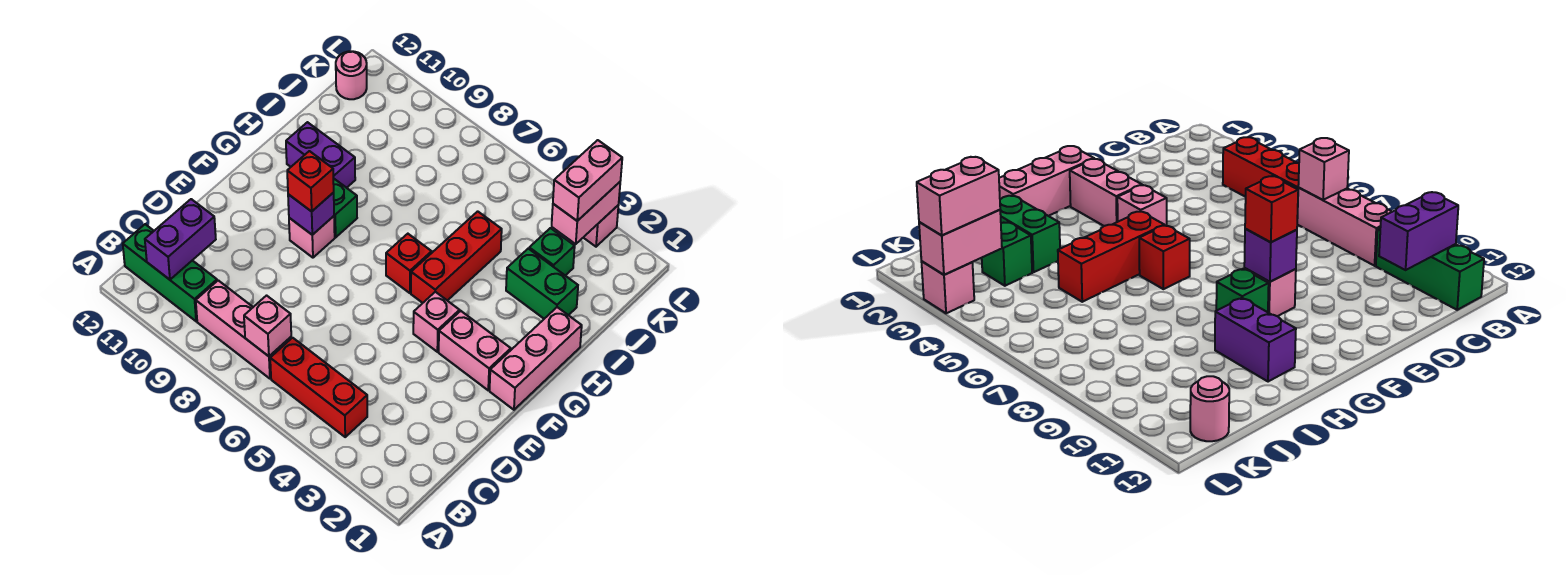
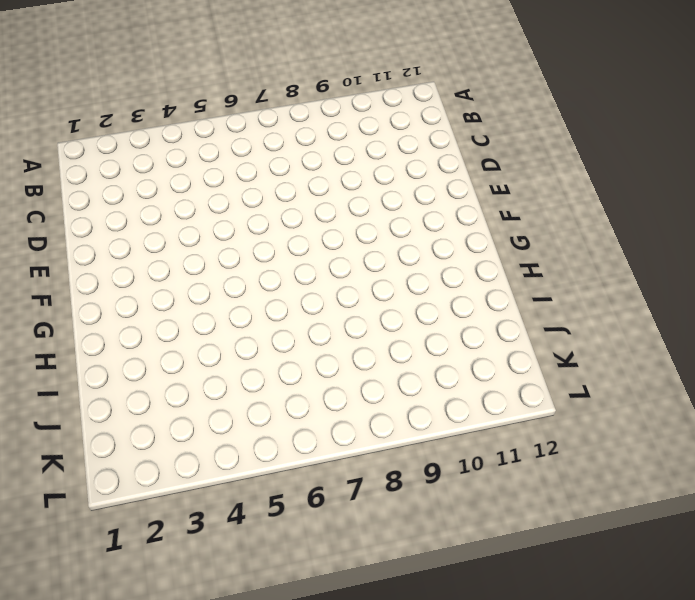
none -> red brick B4:B6 level 1
none -> pink brick B7:B9 level 1
none -> green brick B10:B12 level 1

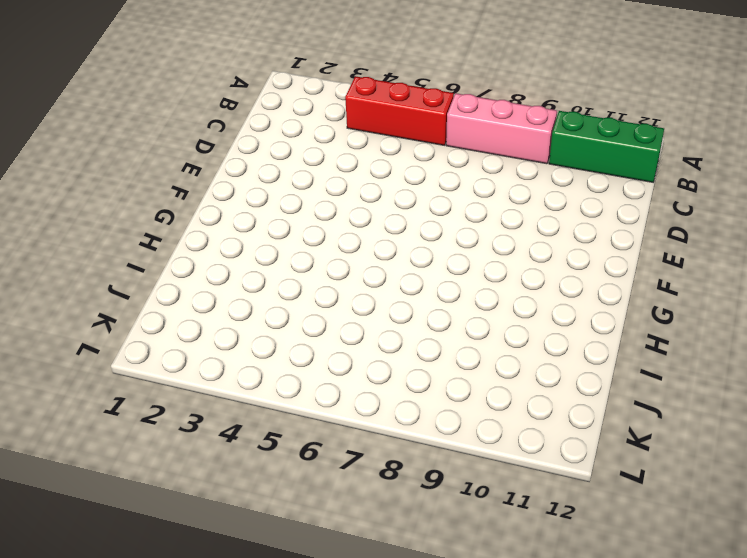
none -> pink brick F1:H1 level 1
none -> pink brick F2:F3 level 1
none -> pink brick F4 level 1

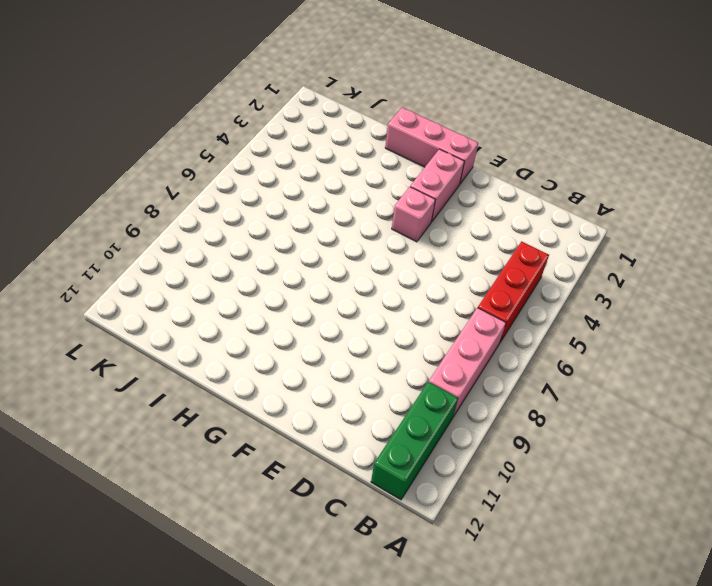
none -> pink brick F9 level 1
none -> red brick G5:I5 level 1
none -> red brick G6 level 1

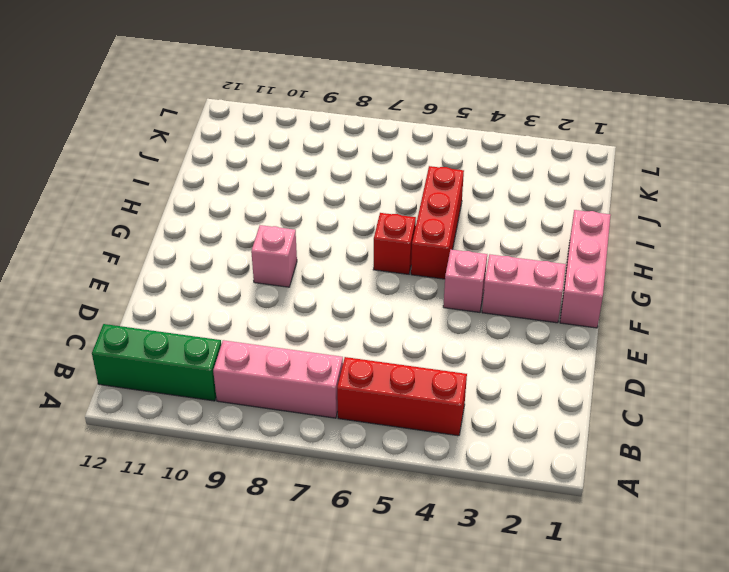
none -> green brick G9 level 1
none -> purple brick H10:H11 level 1
none -> green brick I2:I3 level 1

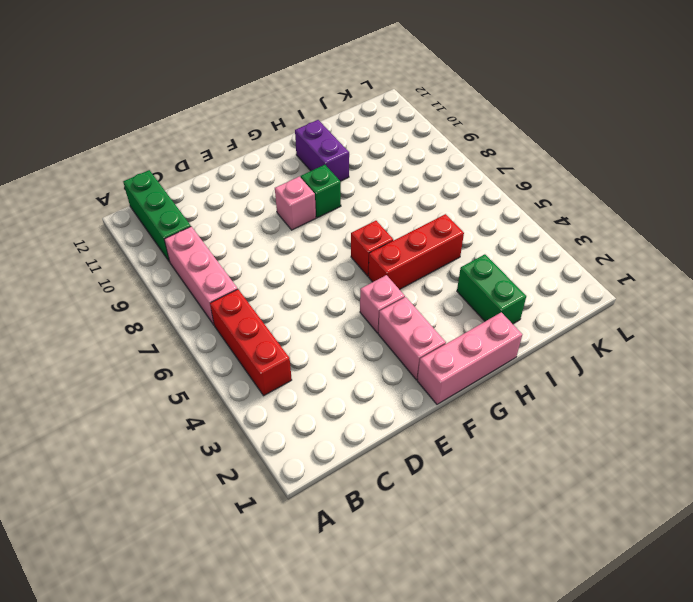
none -> green brick J3 level 1
none -> pink round brick K12 level 1
none -> pink brick L3 level 1

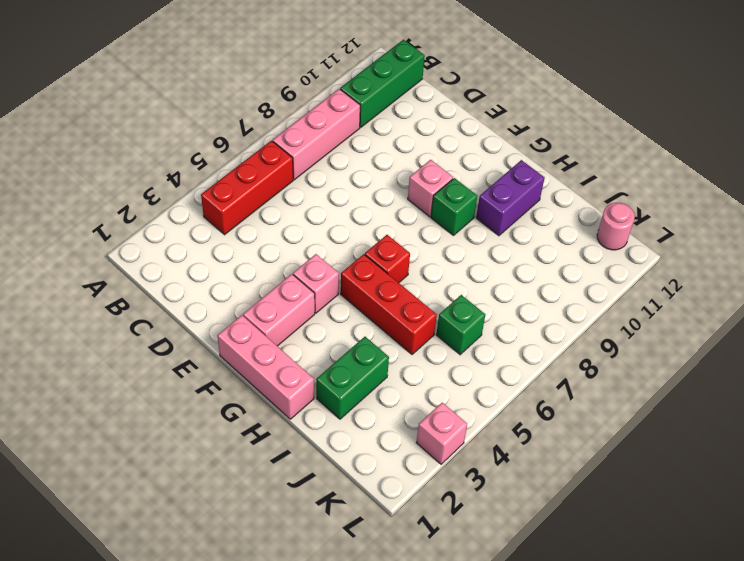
green brick J6 level 1 -> green brick J3 level 1
none -> pink brick B7 level 2
none -> purple brick B11:C11 level 2
none -> purple brick F9 level 2

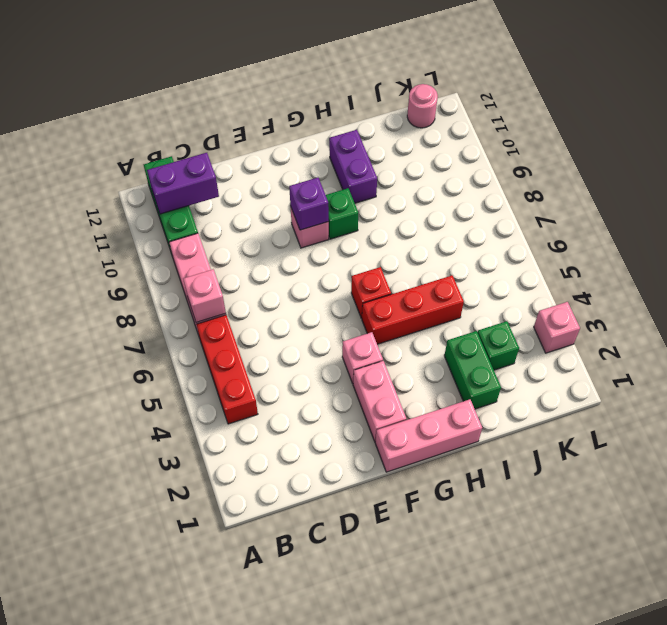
none -> pink brick K3:L3 level 2
none -> red brick F9 level 3
none -> pink brick K3:L3 level 3

